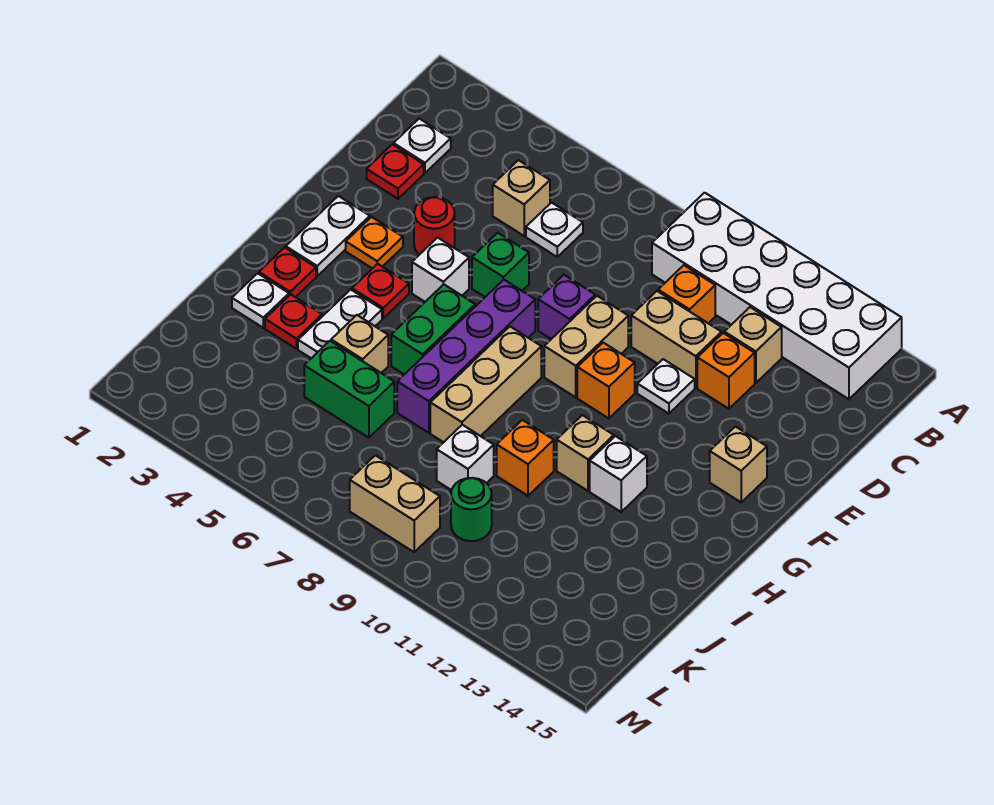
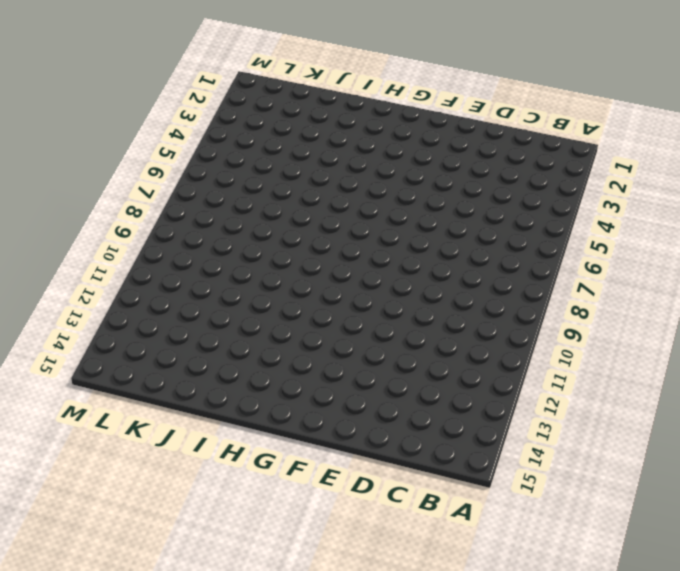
none -> white brick A9:B14 level 1
none -> white plate C2 level 1
none -> tan brick C5 level 1
none -> white plate C6 level 1

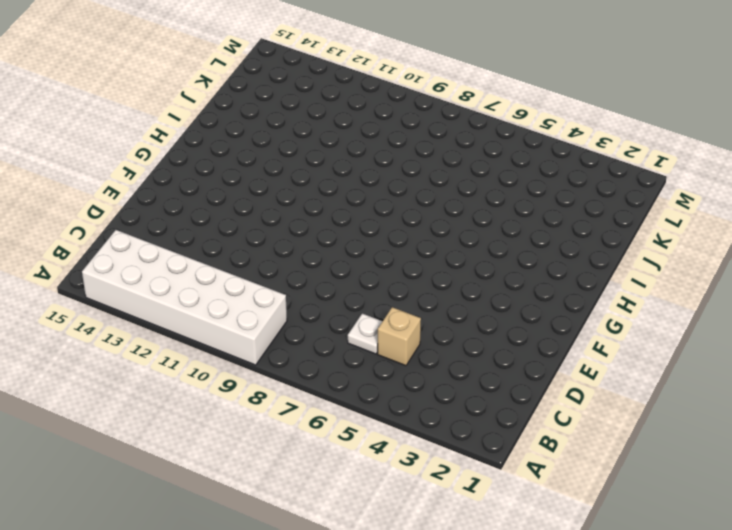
none -> white plate C2 level 1
none -> orange brick C10 level 1
none -> tan brick C12 level 1
none -> red plate D2 level 1

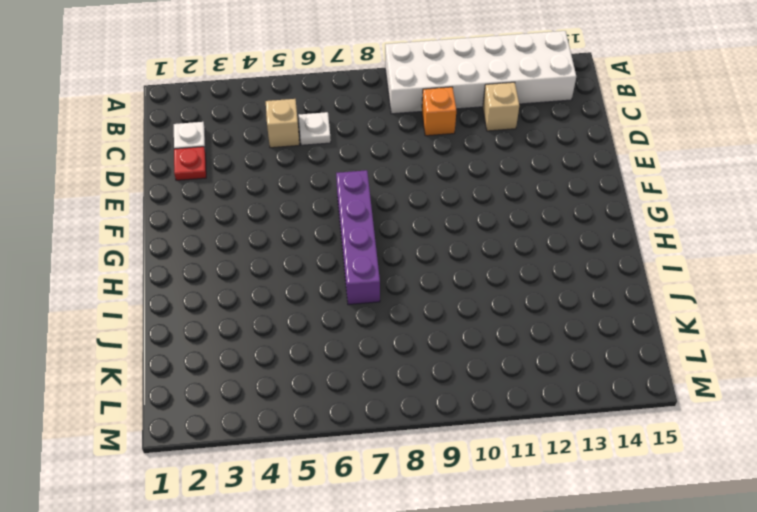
none -> tan brick D10:D11 level 1
none -> orange brick D12 level 1
none -> red round brick E4 level 1
none -> green brick E6 level 1

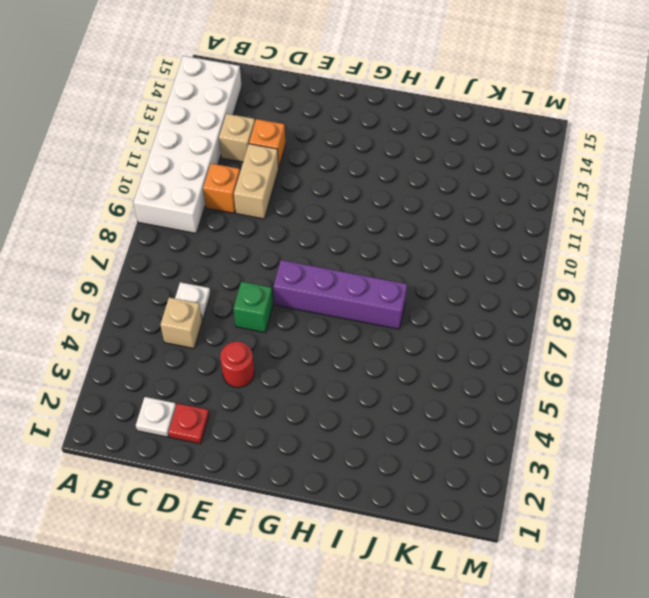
none -> purple brick E8 level 1
none -> tan brick E9:F9 level 1
none -> white plate E11 level 1
none -> white plate F2:G2 level 1

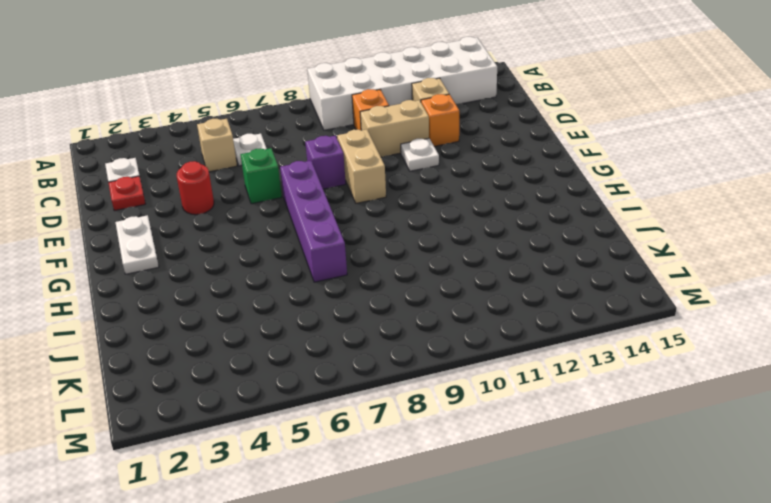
none -> orange plate F3 level 1
none -> white brick F5 level 1
none -> orange brick F10 level 1
none -> tan brick F14 level 1

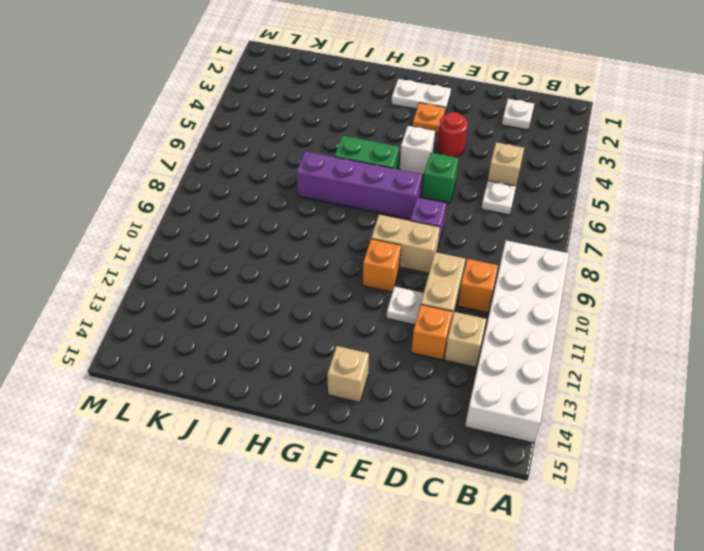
none -> red plate D2 level 1
none -> red plate G4 level 1
none -> tan brick G8:I8 level 1
none -> red plate H2 level 1

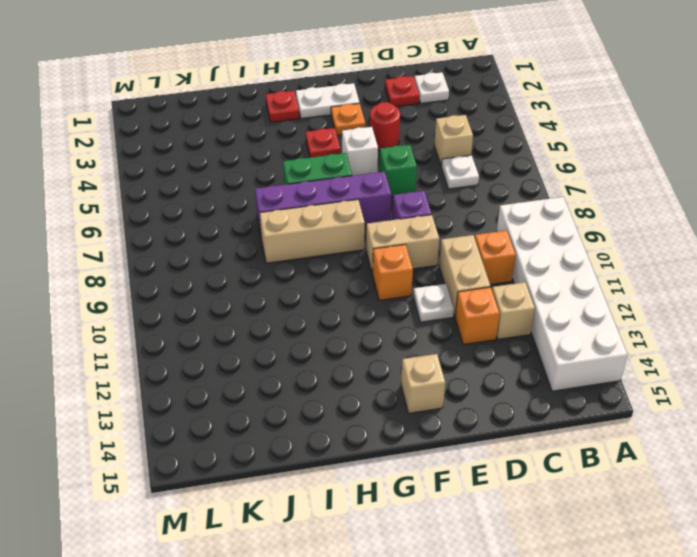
none -> white plate H4:I4 level 1
none -> tan brick H11 level 1
none -> white brick H12 level 1
none -> white plate I2 level 1

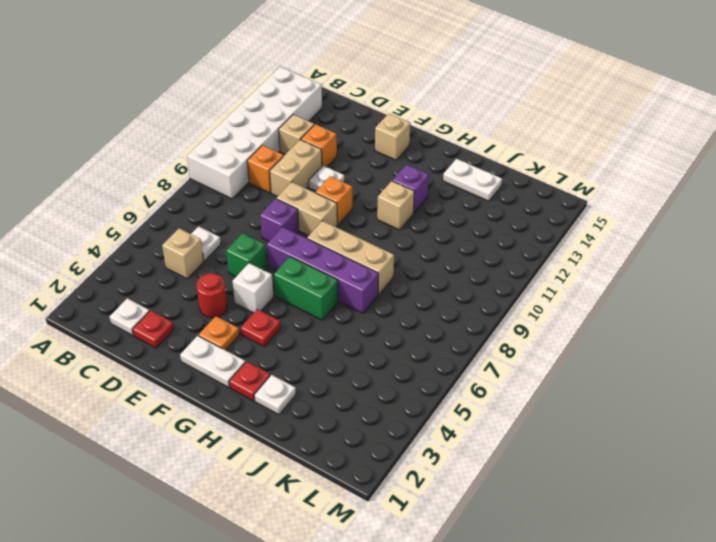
purple brick H12 level 1 -> white brick H12 level 1
white plate I14:J14 level 1 -> white plate H4:I4 level 1
none -> red plate I3 level 1
none -> tan brick I5 level 1
none -> orange brick I10 level 1
none -> green brick J5:J6 level 1

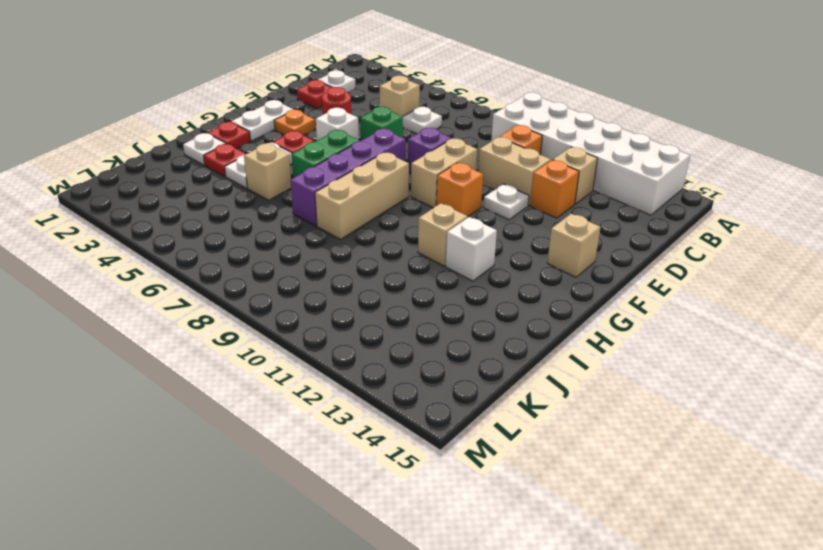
none -> orange brick I10 level 1
none -> green brick J5:J6 level 1
none -> white brick J9 level 1
none -> green round brick K10 level 1

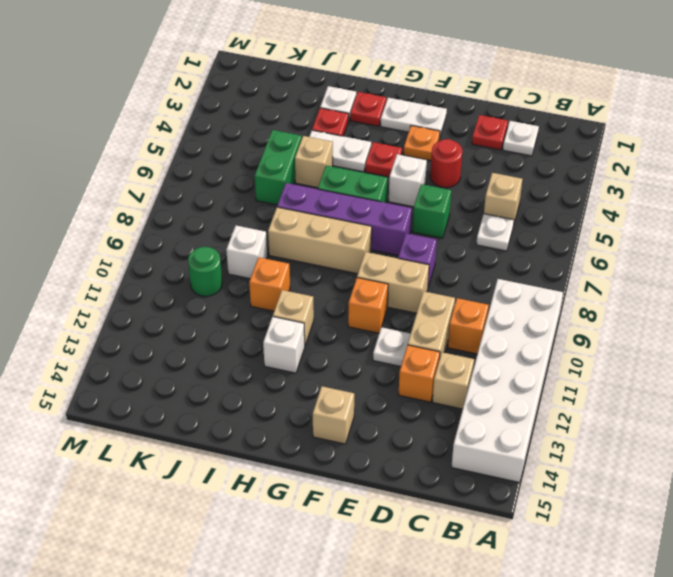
none -> tan brick L8:L9 level 1

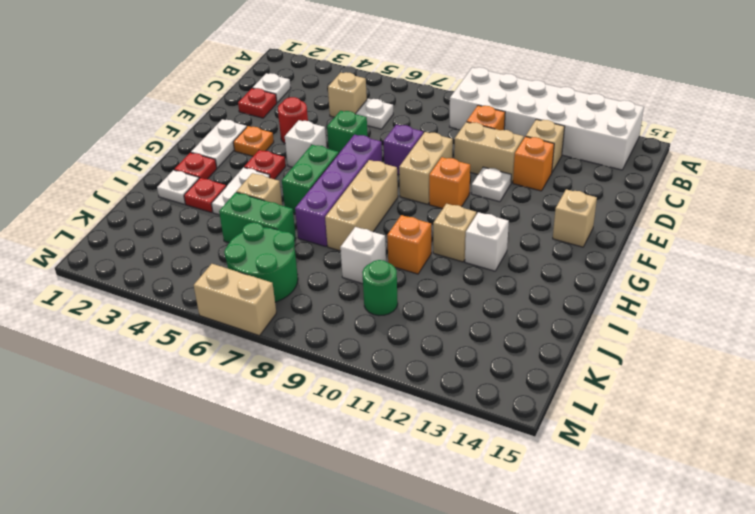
green round brick K6:L7 level 1 -> none
tan brick M6:M7 level 1 -> tan brick L8:L9 level 1

